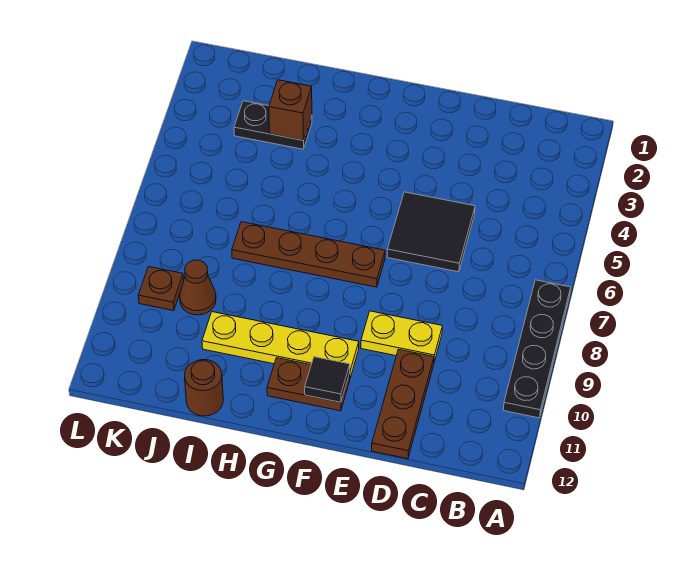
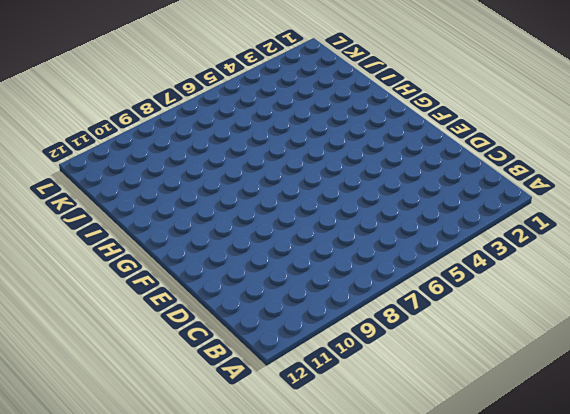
none -> black plate A7:A10 level 1
none -> black tile D5:E6 level 1
none -> yellow plate D9:E9 level 1

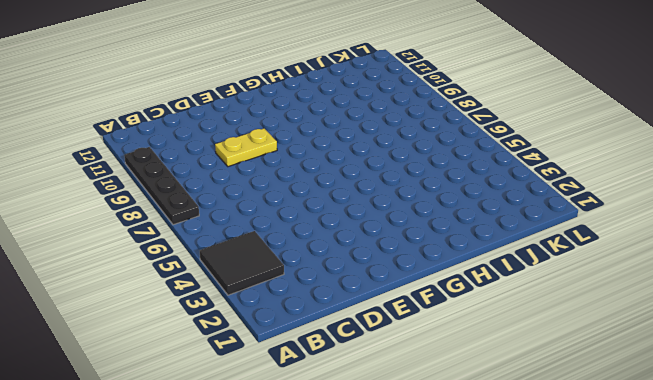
black tile A3:B4 level 1 -> black tile D5:E6 level 1
none -> brown plate D10:D12 level 1
none -> brown plate F7:I7 level 1
none -> yellow plate F10:I10 level 1

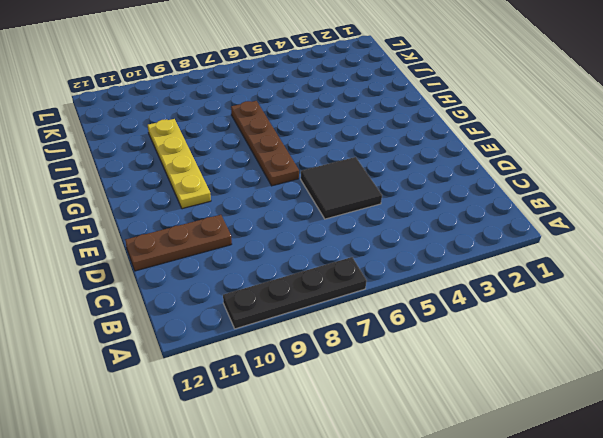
none -> yellow plate D9:E9 level 1
none -> brown plate F11:G11 level 1
none -> black plate I3:J3 level 1

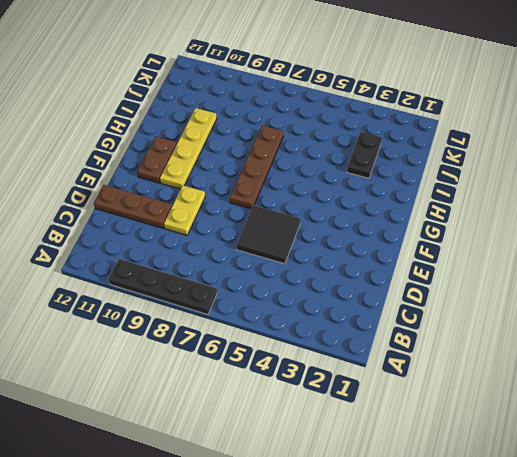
none -> brown round brick I12 level 1
none -> brown cone J9 level 1
none -> brown plate K9 level 1

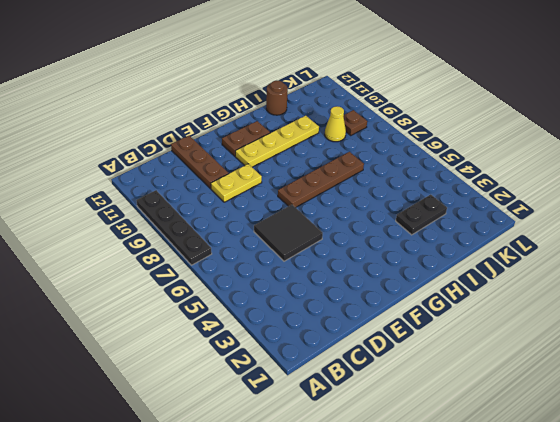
yellow cone J9 level 1 -> brown cone J9 level 1
none -> black tile F11 level 2
none -> brown brick I3 level 2

